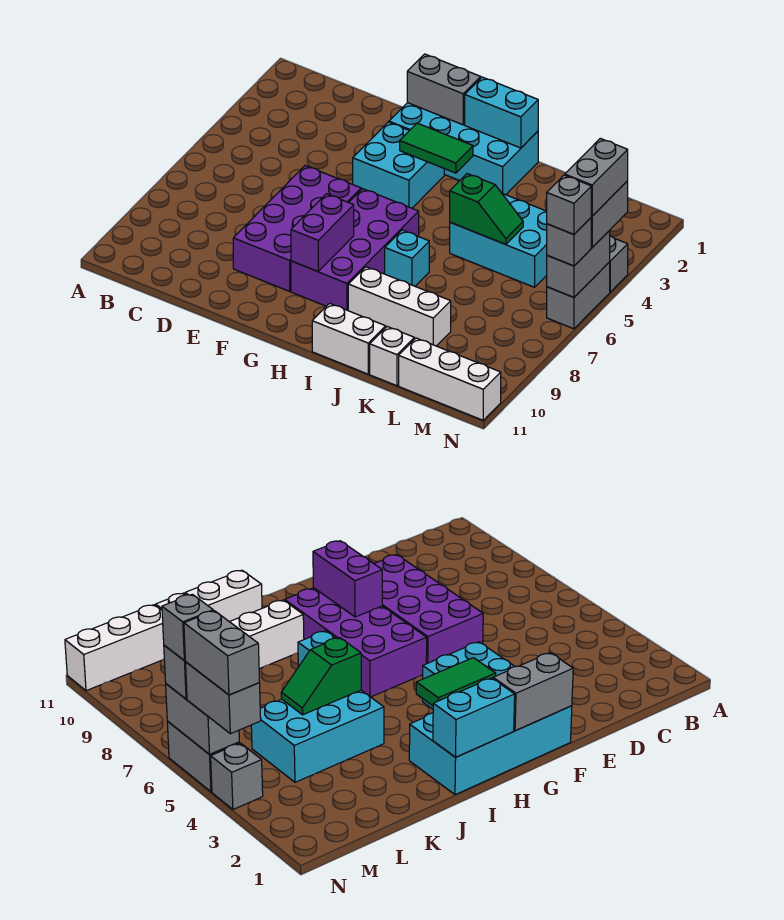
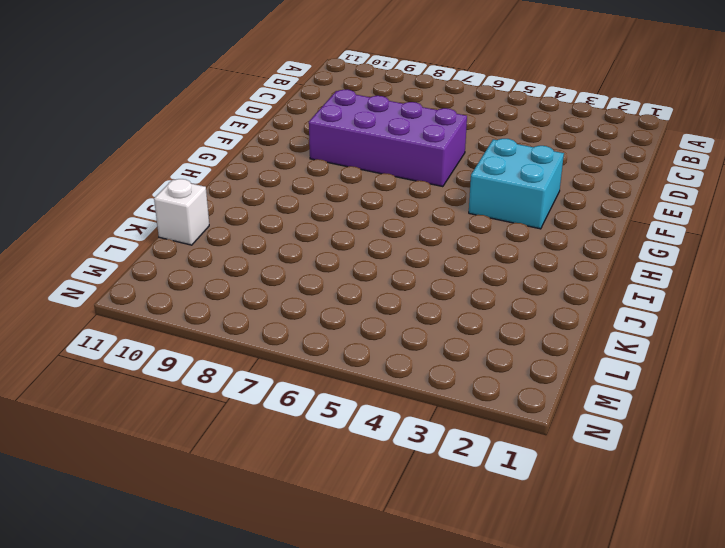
none -> cyan brick F1:I2 level 1
none -> purple brick G6:H9 level 1
none -> cyan brick I7 level 1

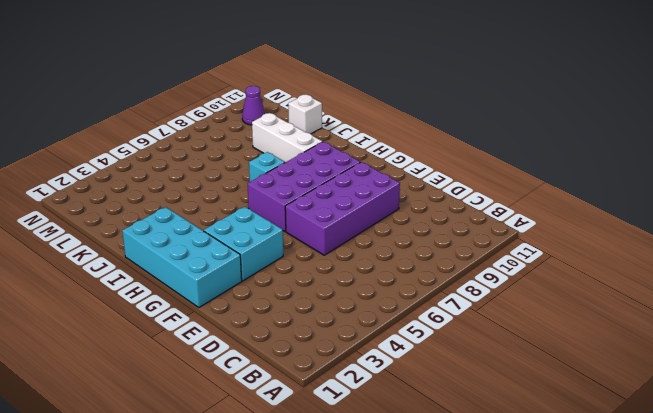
purple cone M10 level 1 -> none
none -> white brick I11:J11 level 1
none -> cyan brick J4:L5 level 1
none -> white brick L11:N11 level 1

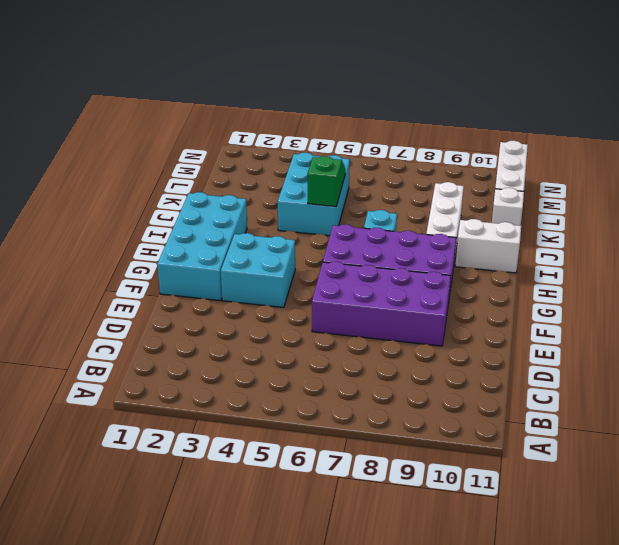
white brick I10:I11 level 1 -> white brick I11:J11 level 1
none -> grey brick N4 level 1
none -> grey brick N5:N6 level 1
none -> grey brick F1:G1 level 2

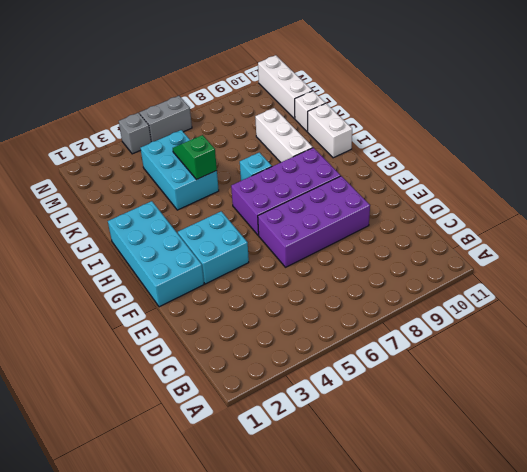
none -> grey brick F1:G1 level 2
none -> green tile G3:H3 level 2
none -> purple brick G8:G9 level 2

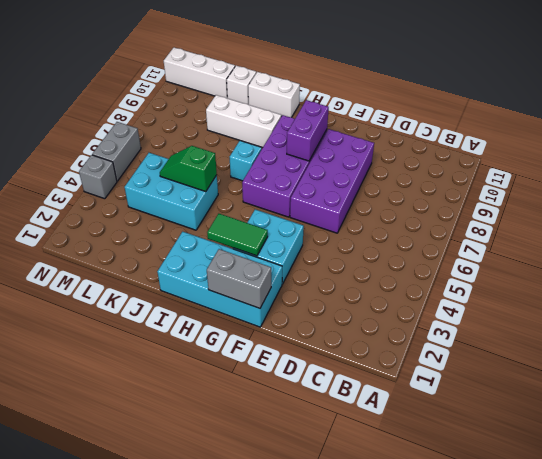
none -> cyan brick H1:I1 level 2
none -> grey brick N5:N6 level 2
none -> grey brick N4:N5 level 3

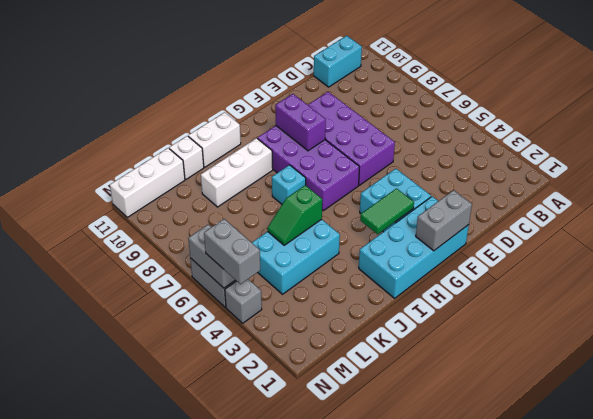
cyan brick B11:C11 level 1 -> cyan brick H1:I1 level 2
none -> grey brick N6 level 3
none -> grey brick N4:N5 level 4
none -> grey brick N6 level 4

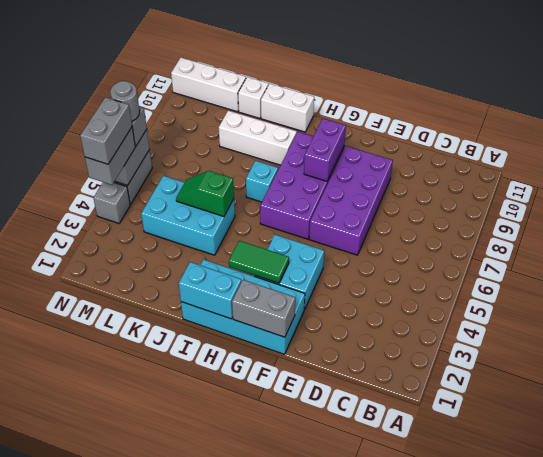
grey round brick N6 level 4 -> grey brick N6 level 4

